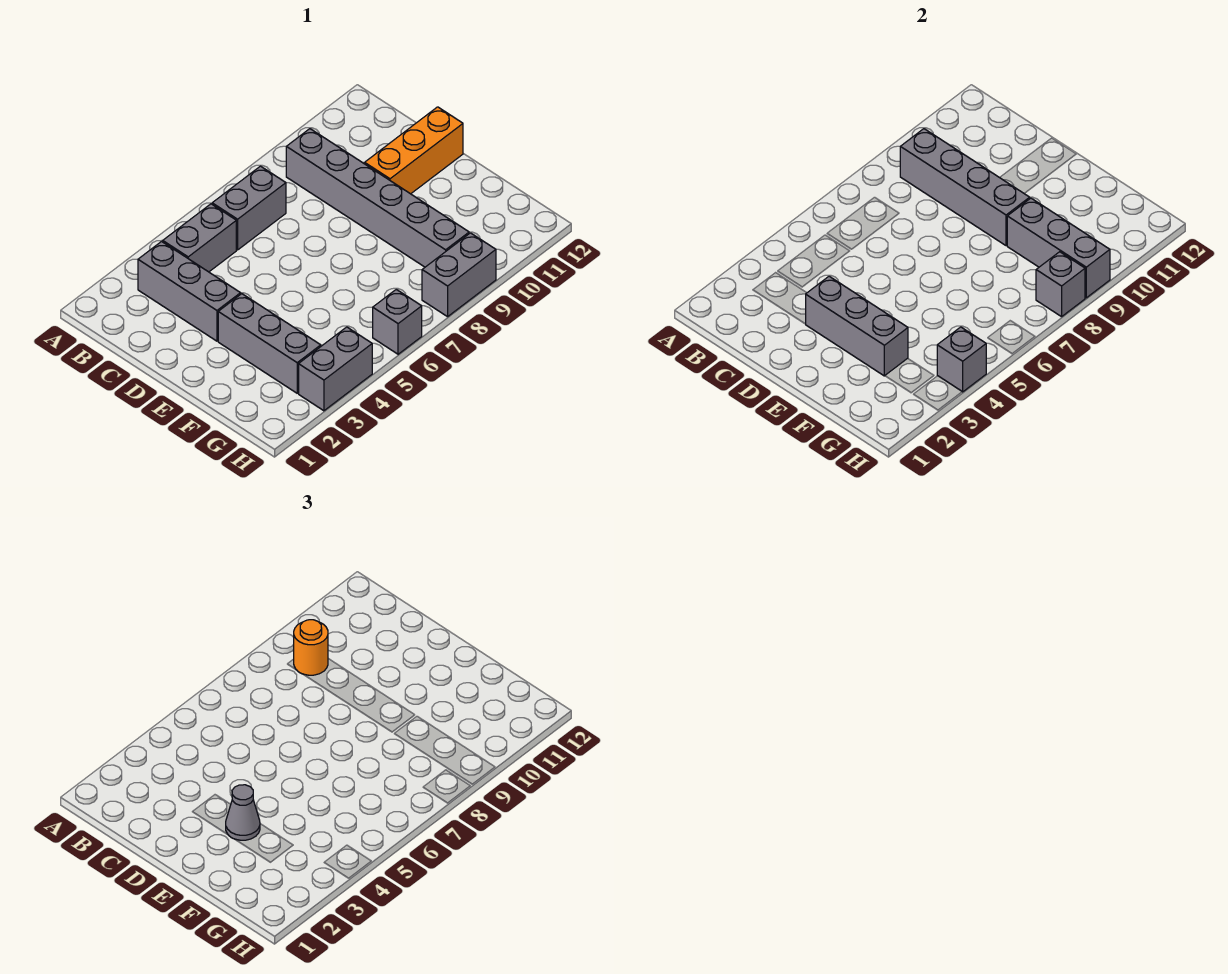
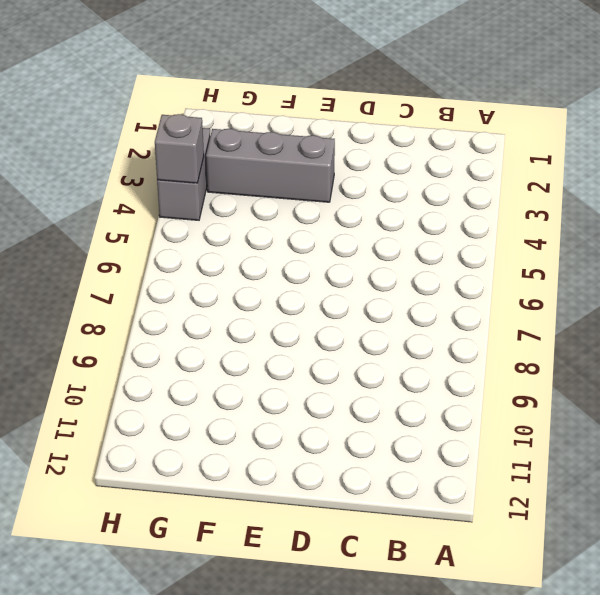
none -> grey brick B3:D3 level 1
none -> grey brick B4:B5 level 1
none -> grey brick B6:B7 level 1

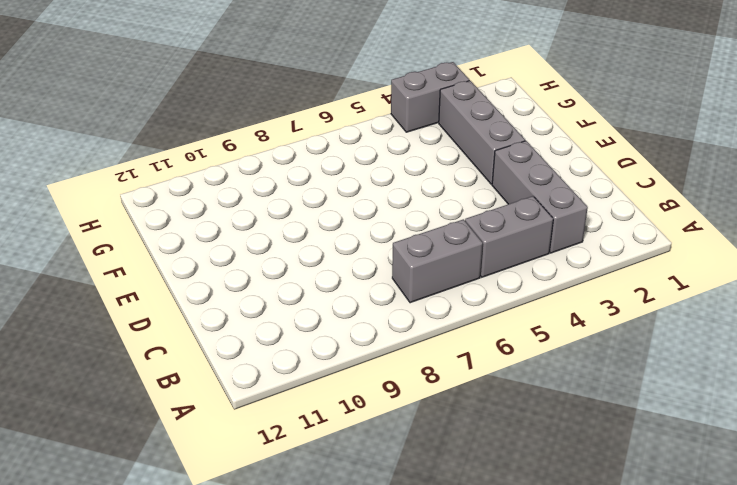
none -> grey brick B9:G9 level 1
none -> orange brick D10:D12 level 1
none -> grey brick H6 level 1

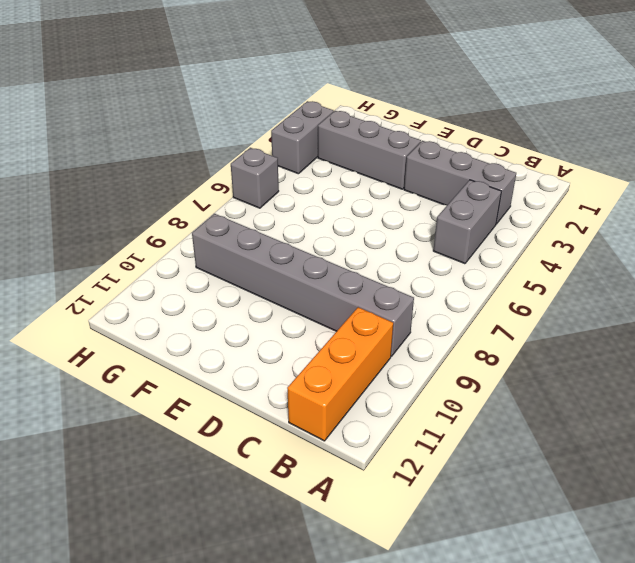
orange brick B10:B12 level 1 -> orange brick D10:D12 level 1
none -> grey brick B6:B7 level 1
none -> grey brick H8:H9 level 1
none -> grey brick B9:E9 level 2

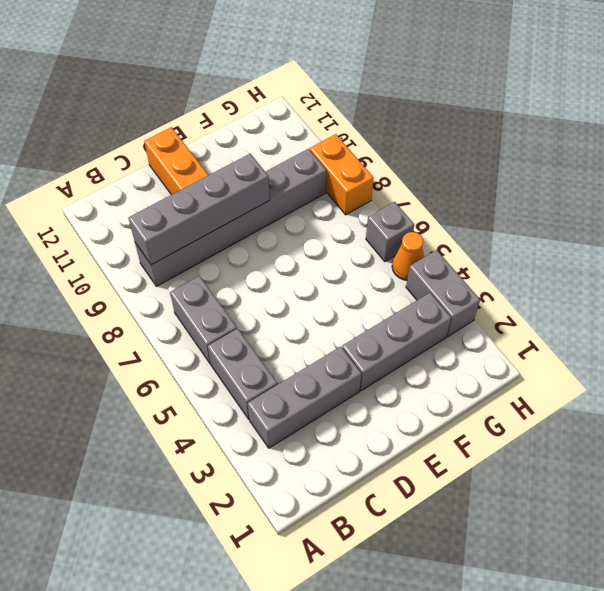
orange cone H5 level 1 -> none
orange brick H8:H9 level 1 -> grey brick H8:H9 level 1
none -> grey brick D3:F3 level 2
none -> grey brick F9:H9 level 2
none -> grey brick H4 level 2

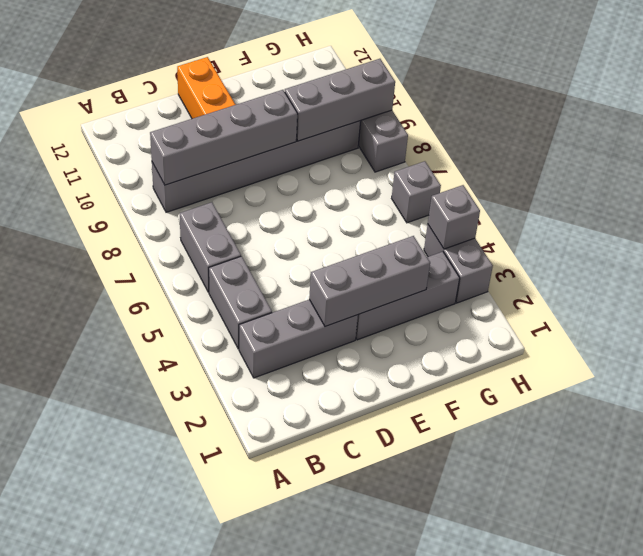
none -> grey brick H8 level 2
none -> orange round brick B9 level 3
none -> grey cone E3 level 3

